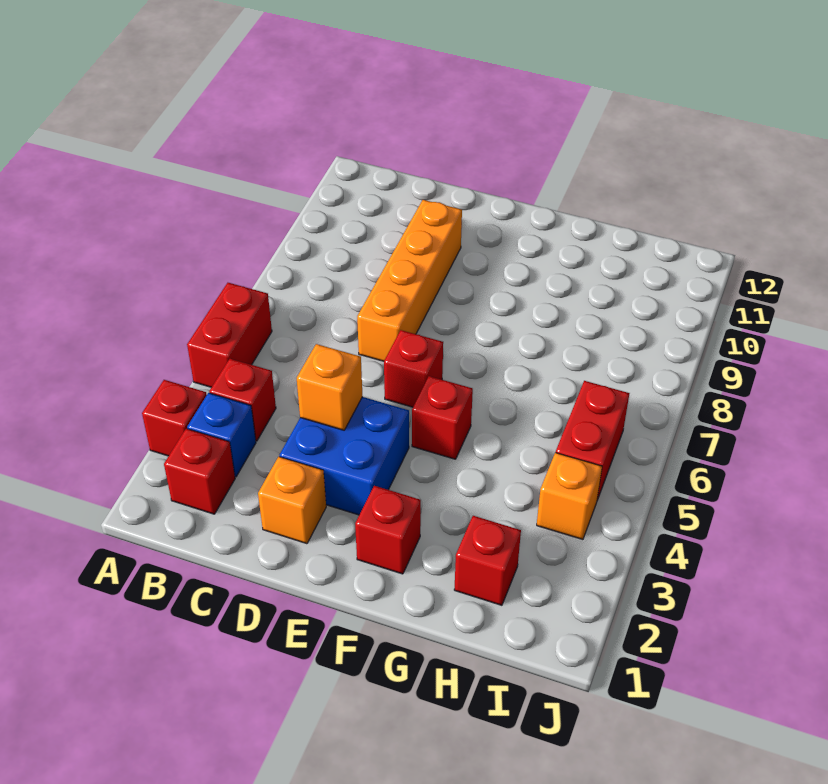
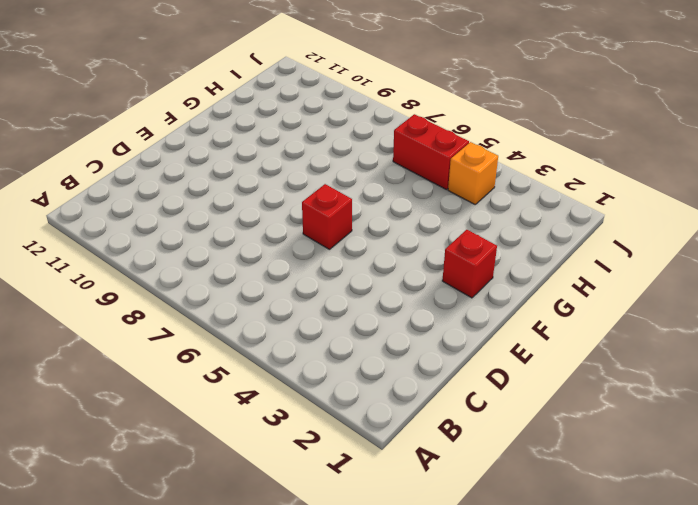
none -> red brick A3 level 1
none -> red brick A5:A6 level 1
none -> red brick B2 level 1

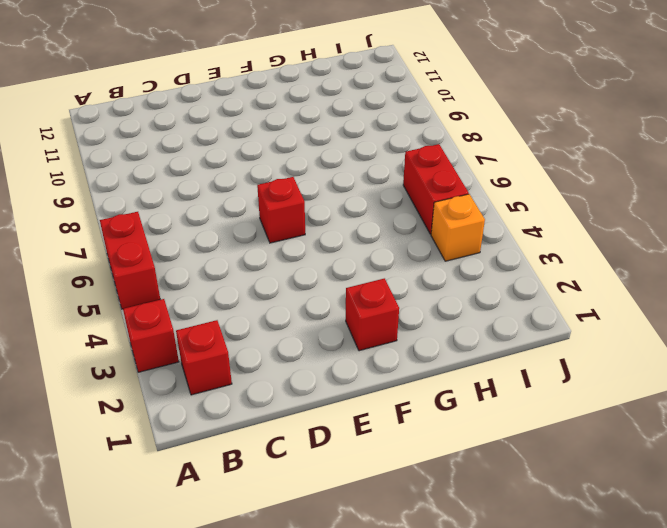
none -> blue brick B3 level 1
none -> red brick B4 level 1
none -> orange brick D2 level 1

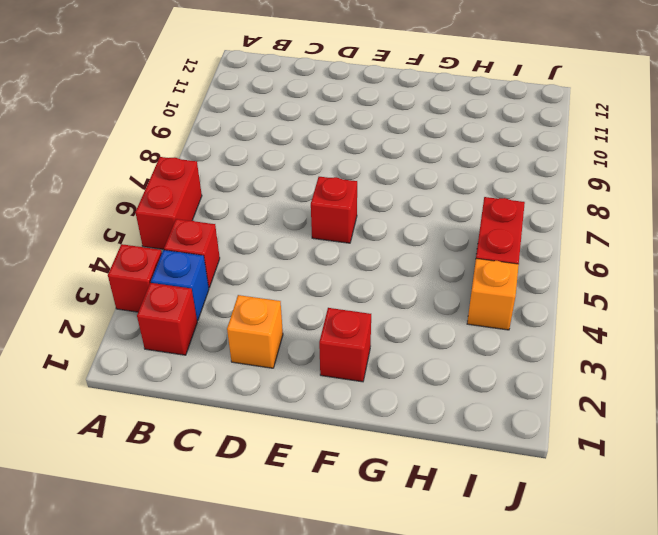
none -> blue brick D3:E4 level 1
none -> orange brick D7:D10 level 1
none -> red brick F5 level 1

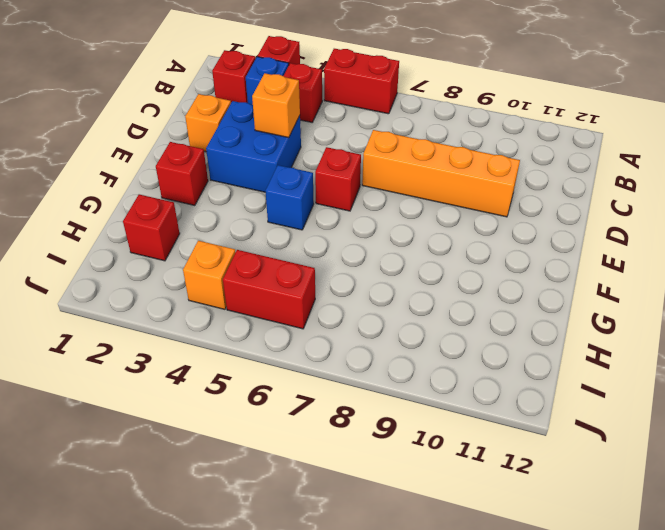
blue brick F5 level 1 -> red brick F5 level 1

